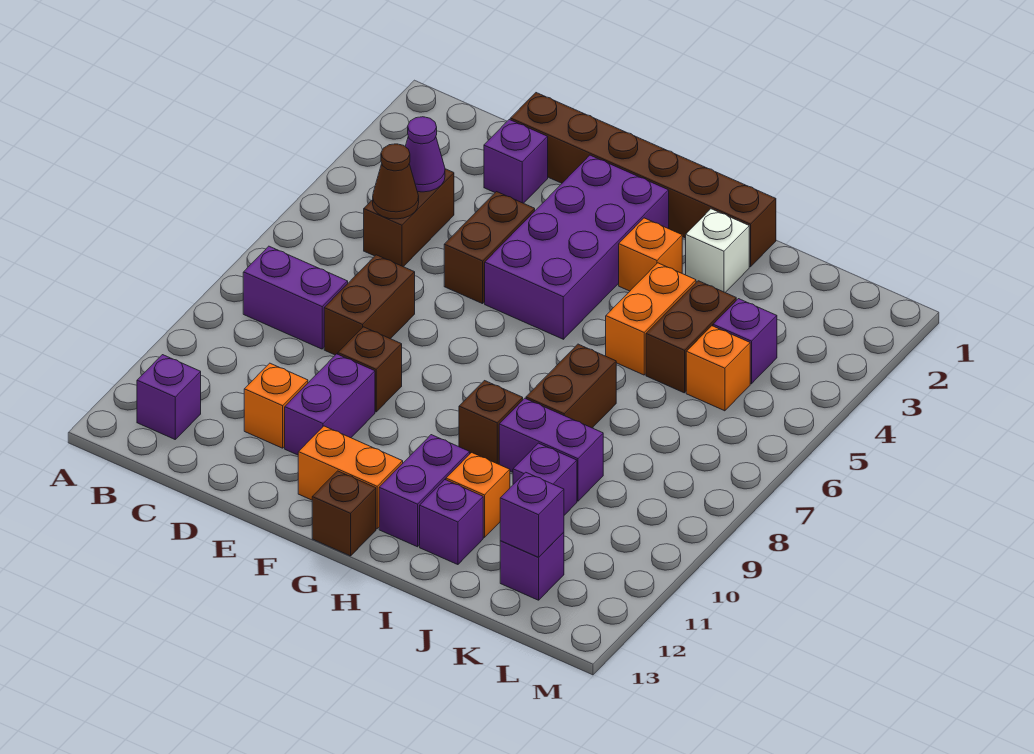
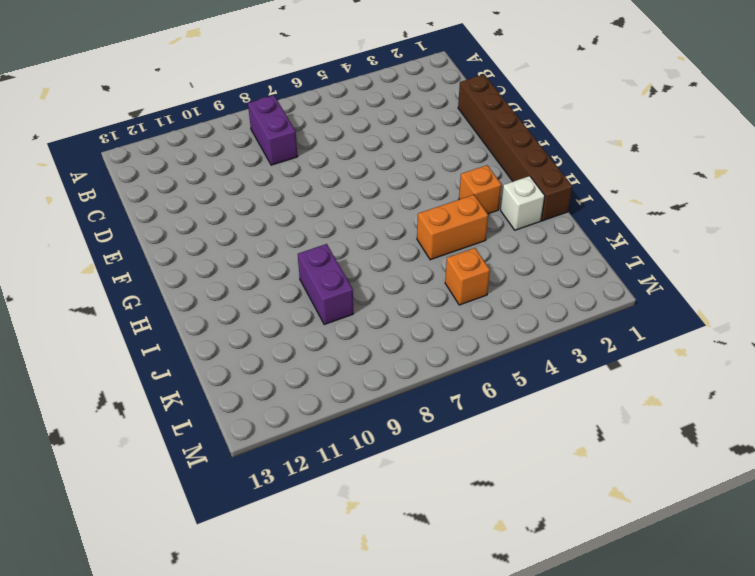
none -> purple brick B12 level 1
none -> brown brick C4:C5 level 1
none -> purple brick D2 level 1
none -> brown brick D7:D8 level 1

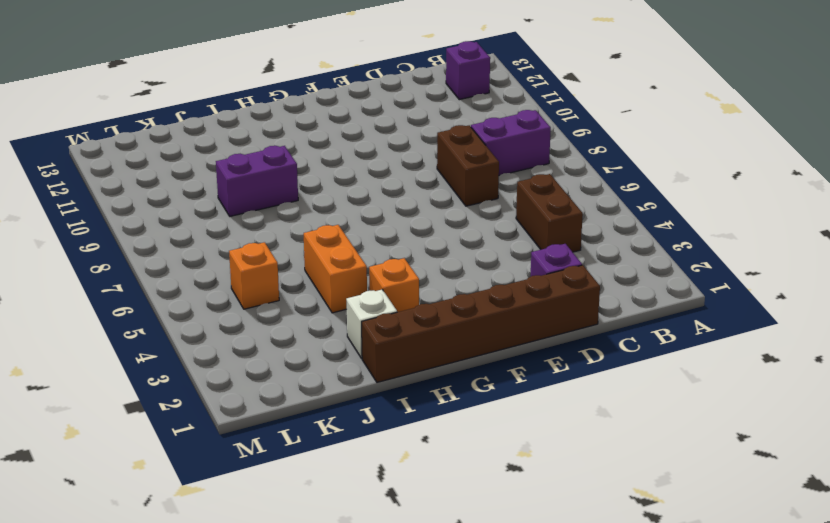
none -> orange brick D11 level 1
none -> brown brick E4:E5 level 1
none -> brown brick E9 level 1
none -> purple brick E10:E11 level 1

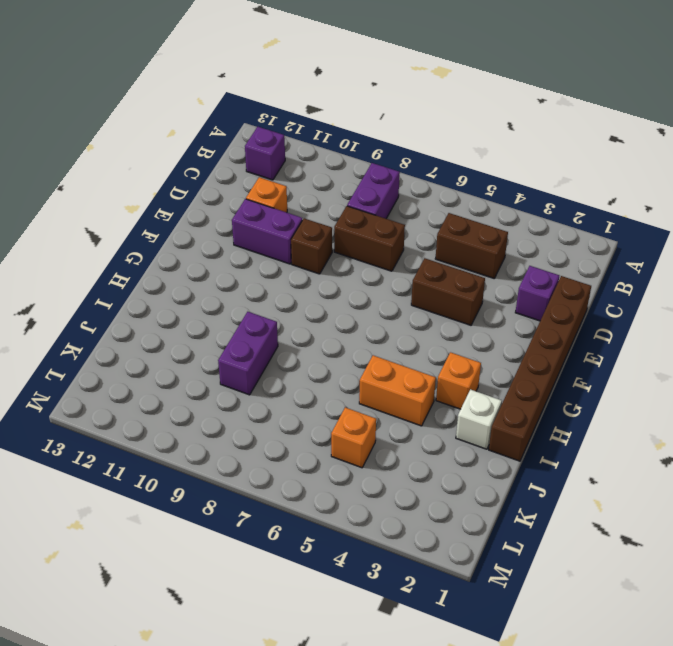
none -> purple brick F2:G5 level 1
none -> orange brick F12:G12 level 1
none -> brown brick G13 level 1
none -> brown brick H9 level 1

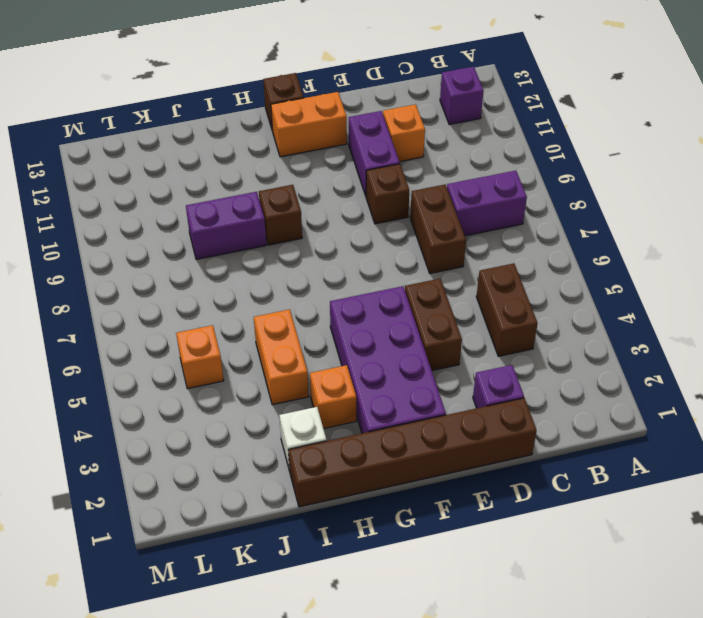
none -> purple brick H11:H12 level 1
none -> brown brick I7:I8 level 1
none -> orange brick I11 level 1
none -> purple brick I12 level 1

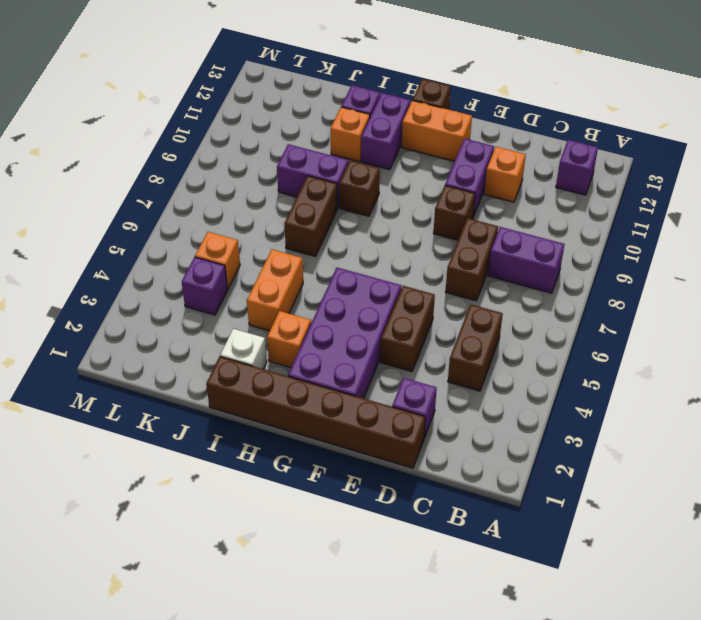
none -> brown brick J4:J5 level 1
none -> purple brick J10 level 1
none -> purple brick K12 level 1
none -> purple cone C4 level 2

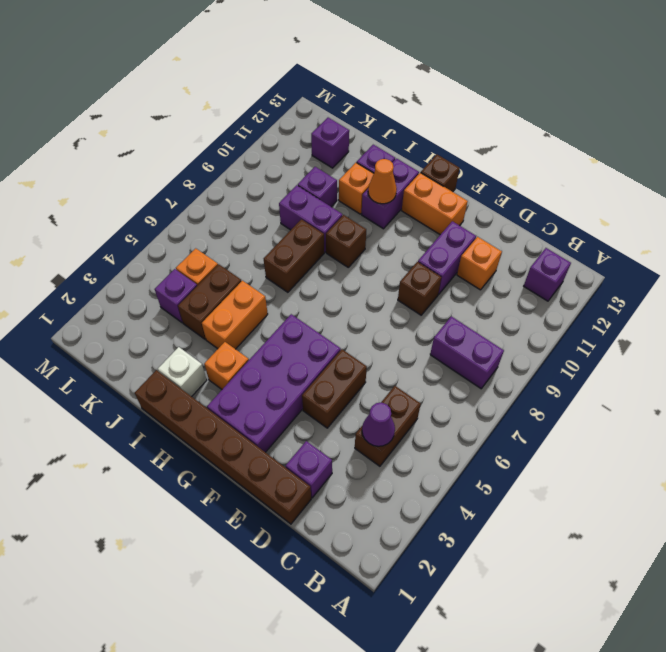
orange cone H11 level 2 -> none
none -> brown brick D7:D8 level 1
none -> brown cone C5 level 2
none -> purple brick K12 level 2

